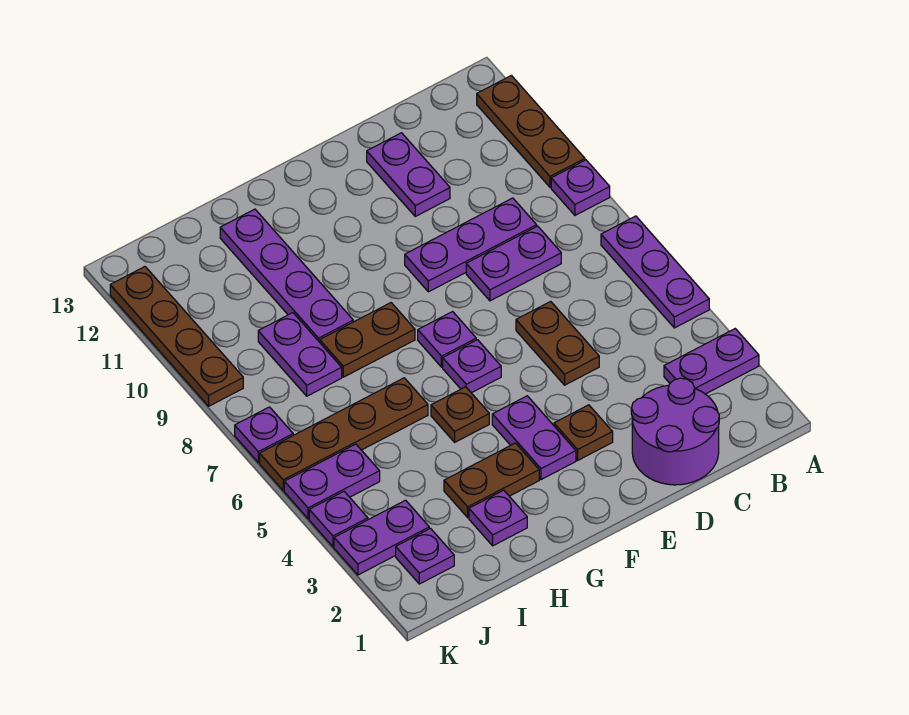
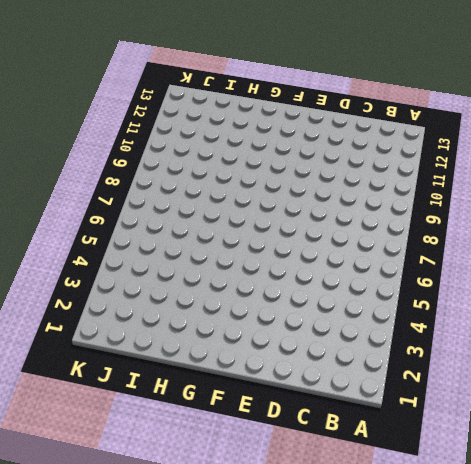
none -> purple plate A3:B3 level 1
none -> purple plate A5:A7 level 1
none -> purple plate A9 level 1

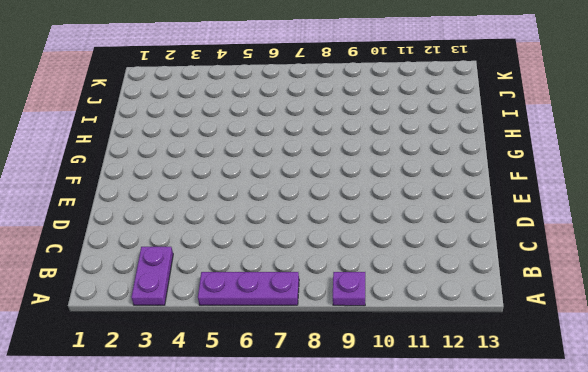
none -> brown plate A10:A12 level 1
none -> purple round brick C1:D2 level 1
none -> purple plate C8:D8 level 1

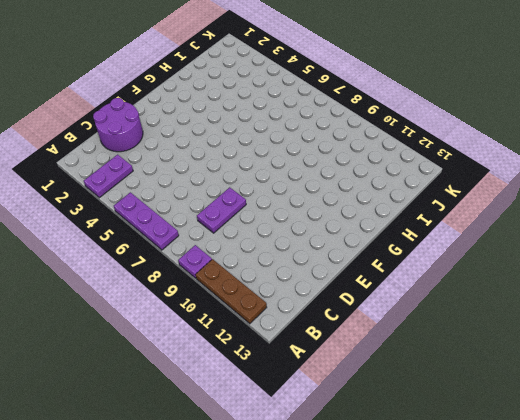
none -> purple plate C9:E9 level 1
none -> brown plate D5:D6 level 1
none -> purple plate D11:D12 level 1

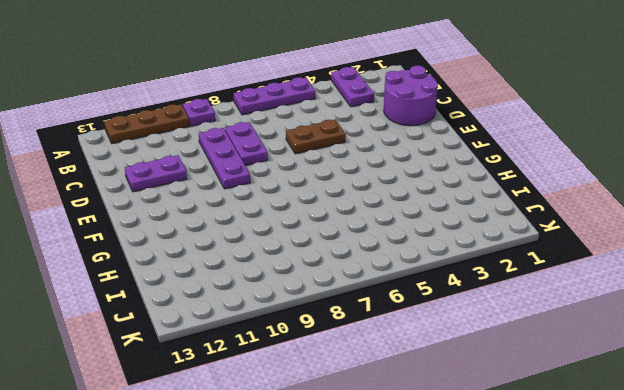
none -> brown plate E3 level 1
none -> purple plate F3:F4 level 1
none -> purple plate F6 level 1

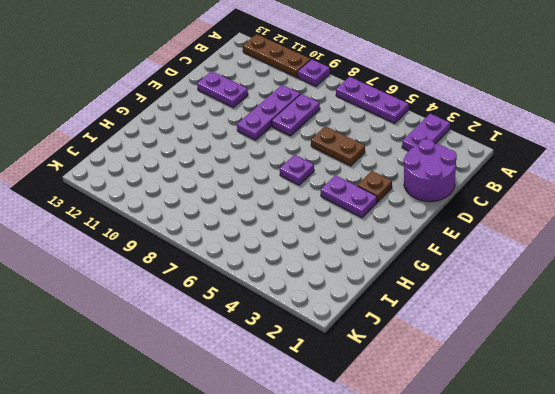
none -> purple plate F7 level 1
none -> brown plate G3:H3 level 1
none -> brown plate G5 level 1

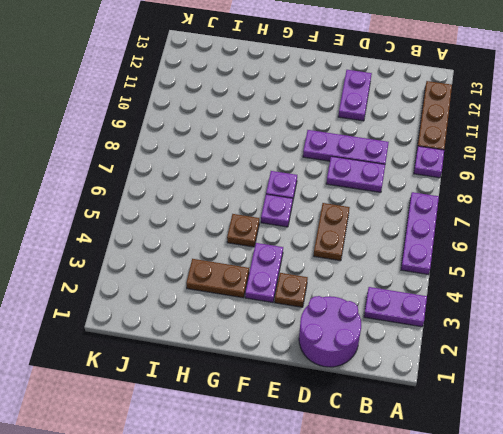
none -> brown plate G8:H8 level 1
none -> purple plate H2 level 1
none -> brown plate H6:K6 level 1

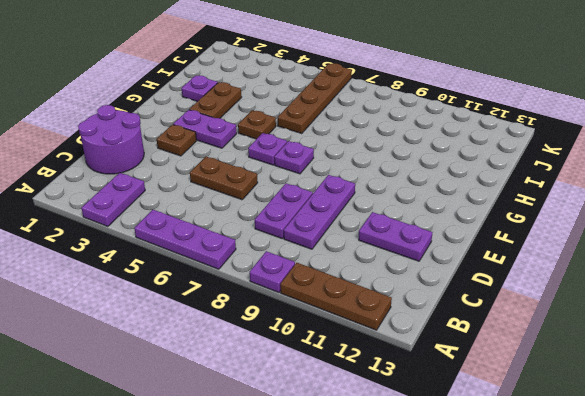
none -> brown plate G8:H8 level 1
none -> purple plate H9:H12 level 1
none -> purple plate I8:I9 level 1

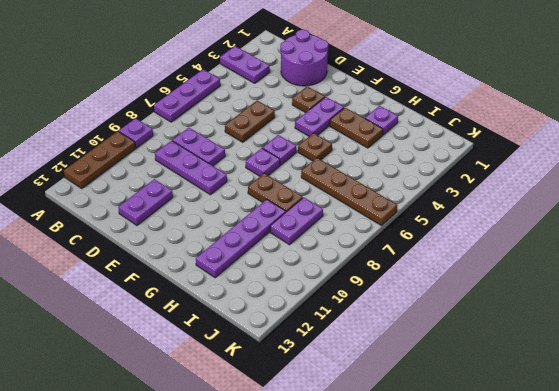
none -> purple plate J2 level 1
none -> purple plate J3:K3 level 1
none -> purple plate J5:K5 level 1

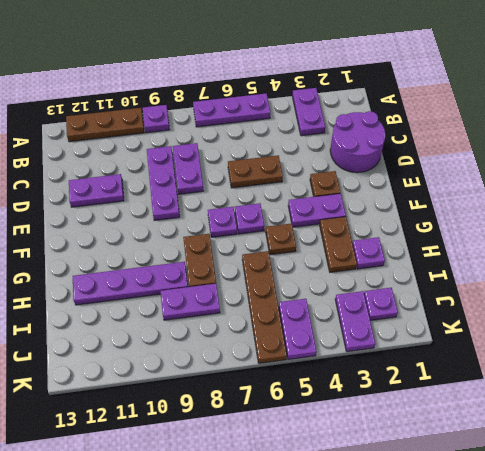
none -> purple plate K4 level 1
none -> purple plate K7 level 1
none -> brown plate K9:K12 level 1

